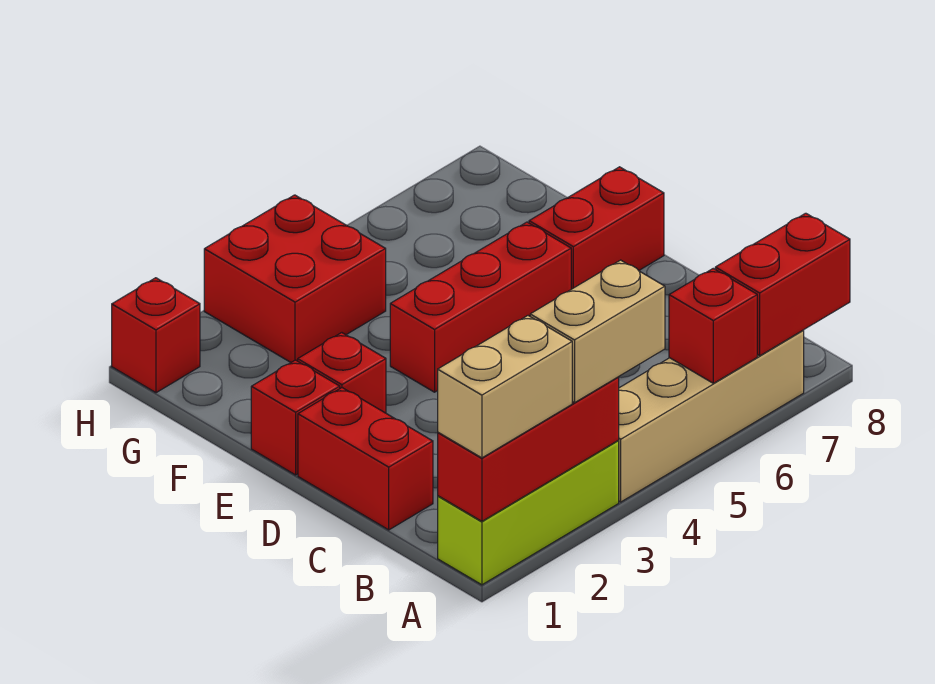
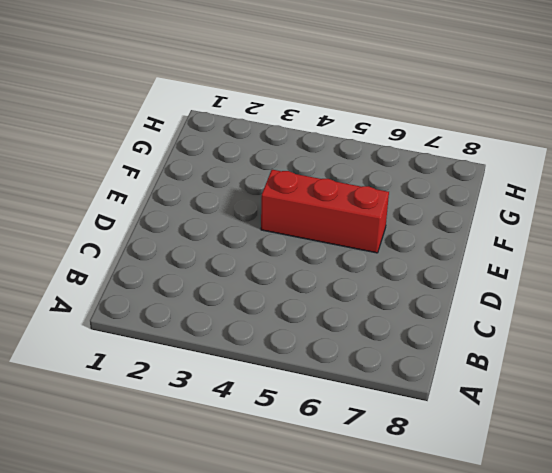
none -> lime brick A1:A3 level 1
none -> tan brick A4:A7 level 1
none -> red brick C1:D1 level 1

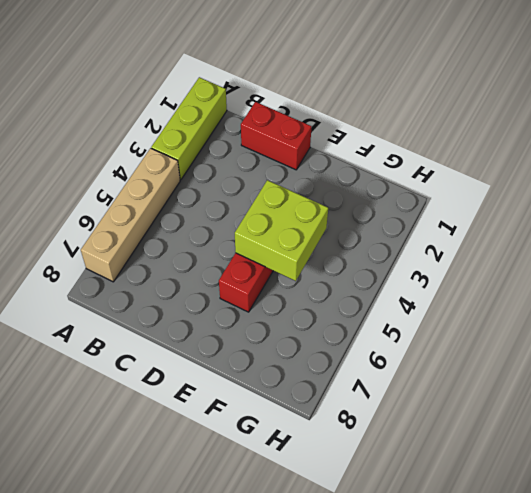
lime brick E4:F5 level 2 -> none
none -> red brick E1 level 1
none -> red brick E2 level 1
none -> red brick E7:E8 level 1

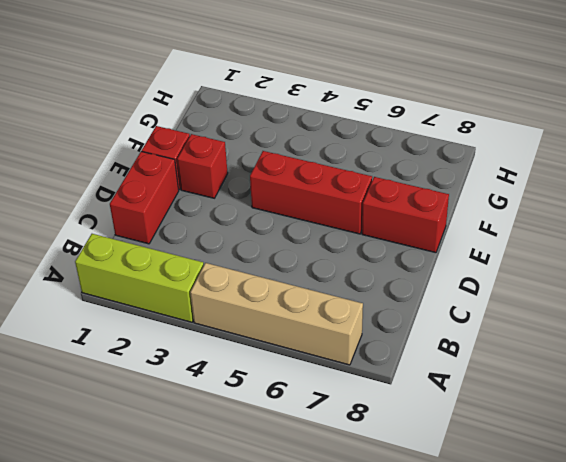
none -> red brick G3:H4 level 1
none -> red brick H1 level 1
none -> red brick A1:A3 level 2

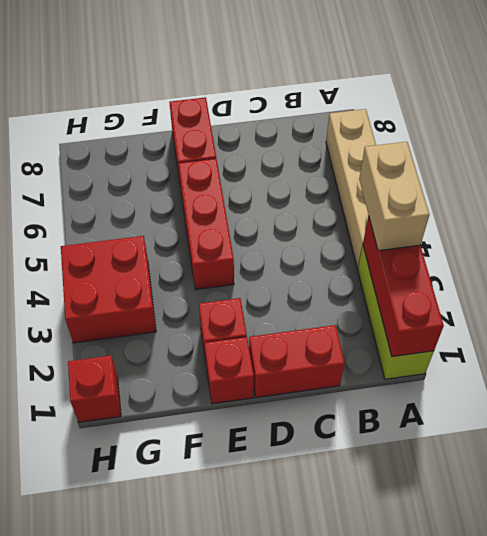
none -> red brick A6 level 2
none -> red brick A7:A8 level 2
none -> tan brick A1:A2 level 3

